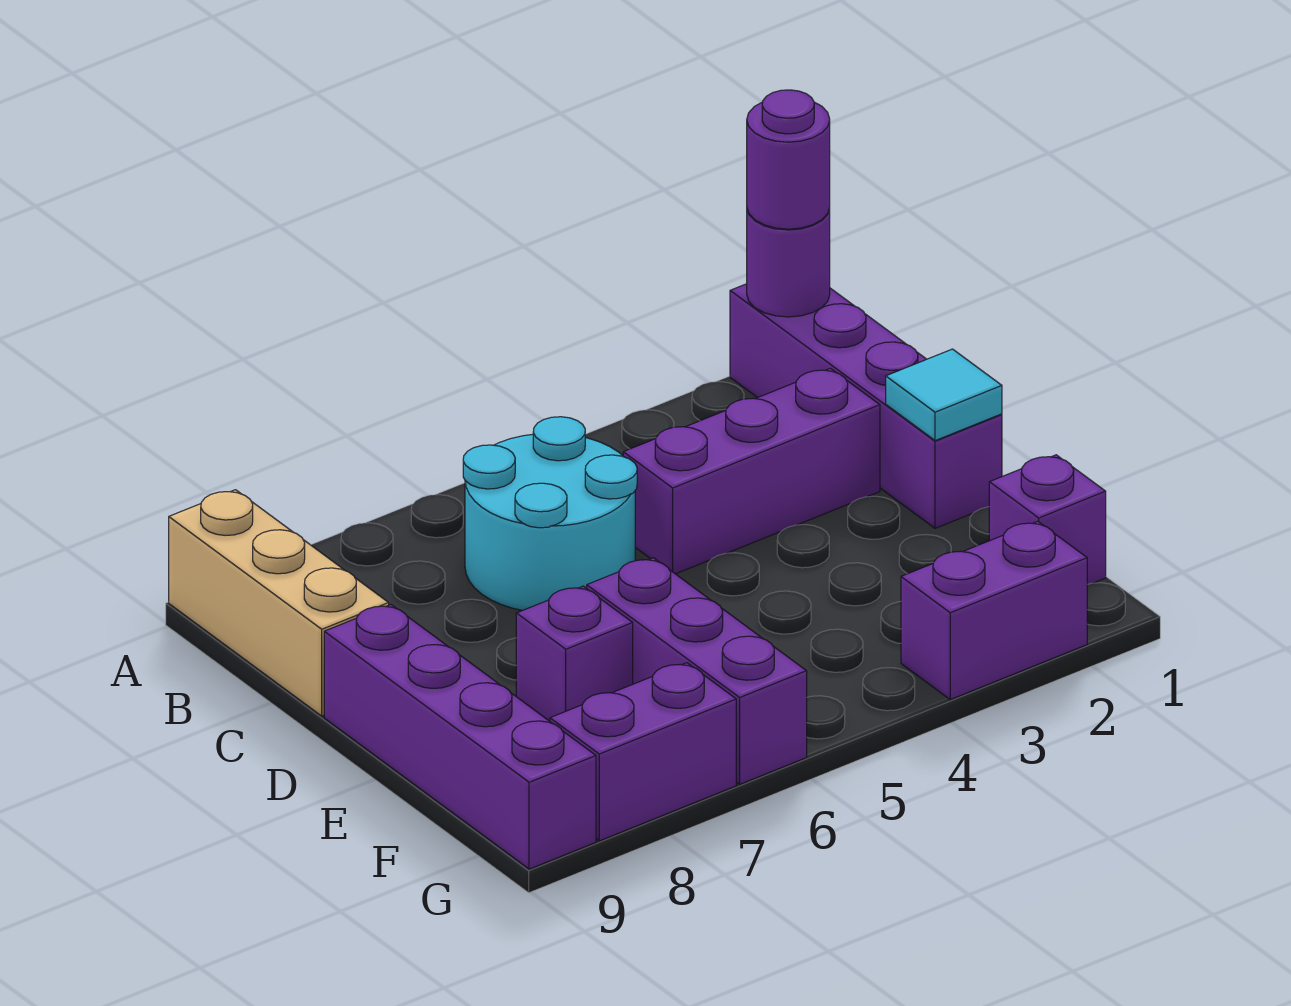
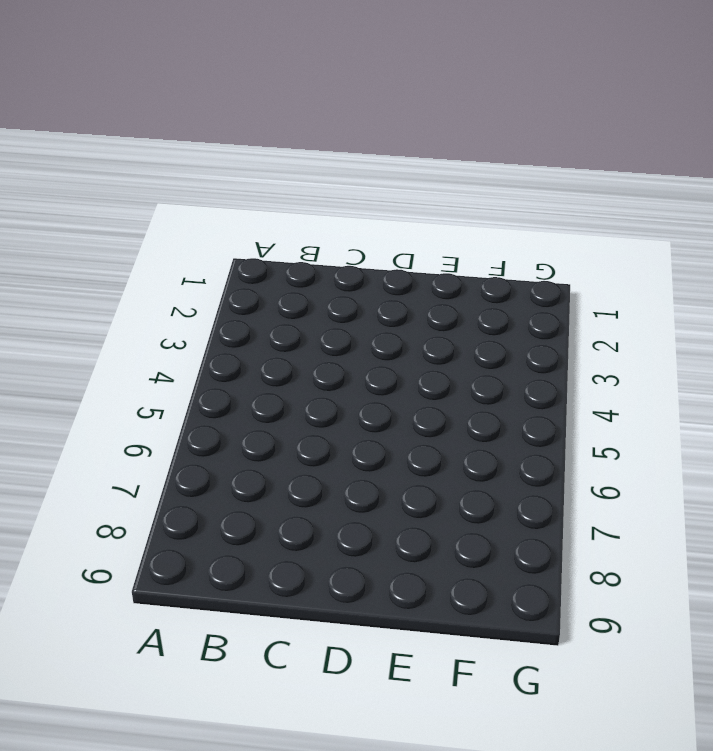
none -> purple brick A1:D1 level 1
none -> tan brick A9:C9 level 1
none -> cyan round brick B5:C6 level 1

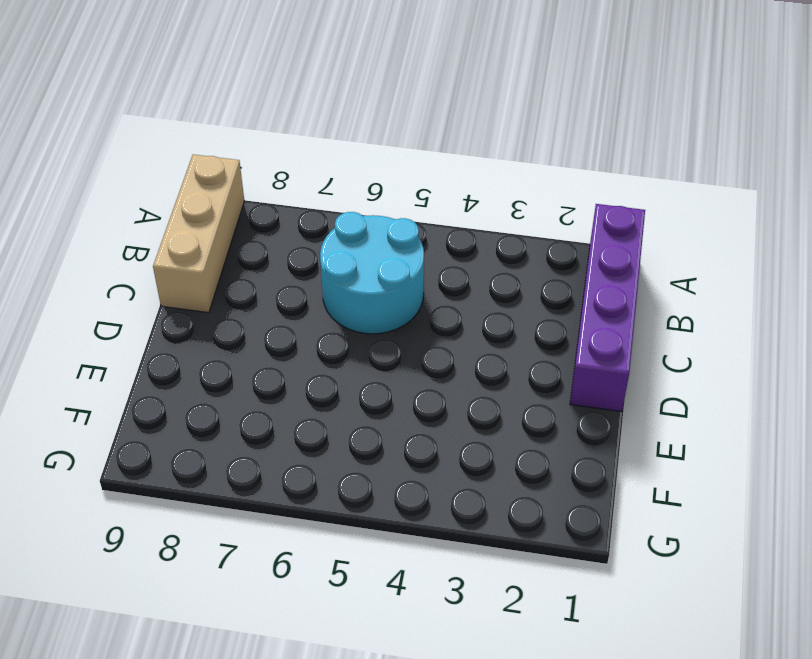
none -> purple brick C2:C4 level 1
none -> purple brick D9:G9 level 1
none -> purple brick E6:G6 level 1

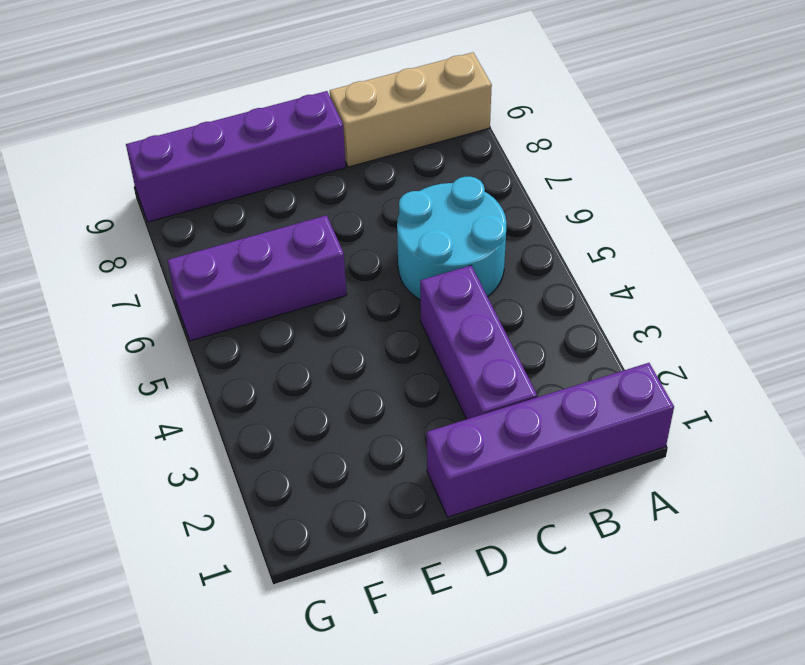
none -> purple brick E7 level 1
none -> purple brick F1 level 1
none -> purple brick G2:G3 level 1

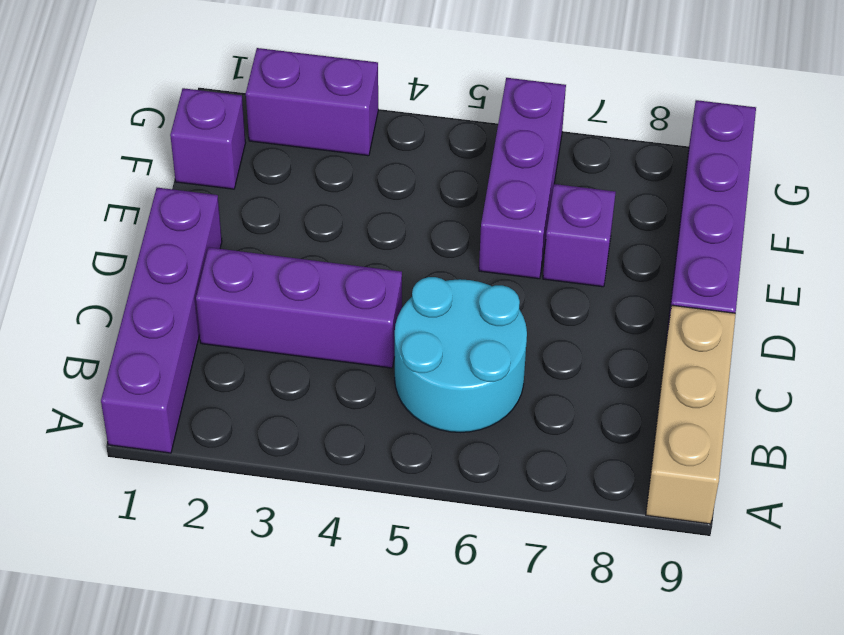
none -> purple brick G7:G8 level 1
none -> purple round brick A1 level 2
none -> cyan tile D1 level 2

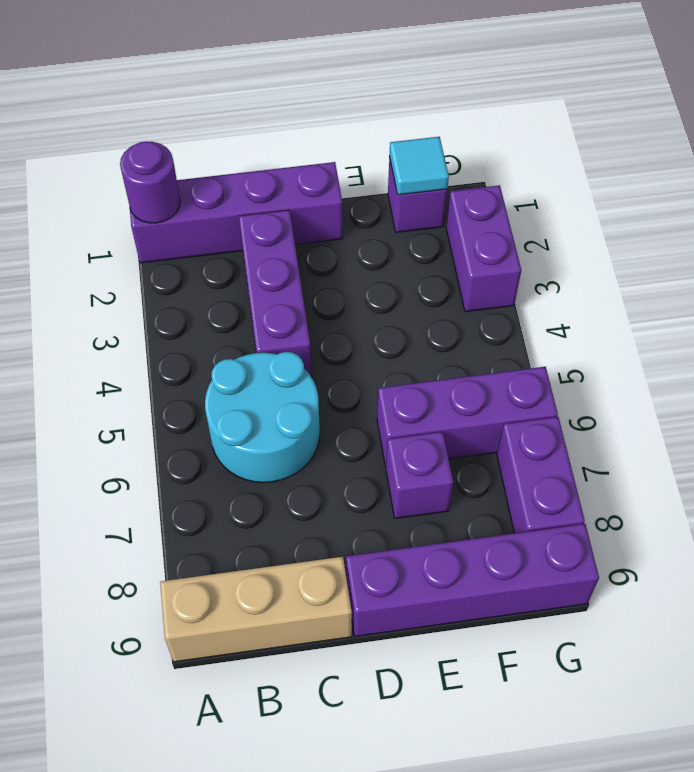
cyan tile F1 level 2 -> cyan tile D1 level 2
none -> purple round brick A1 level 3

